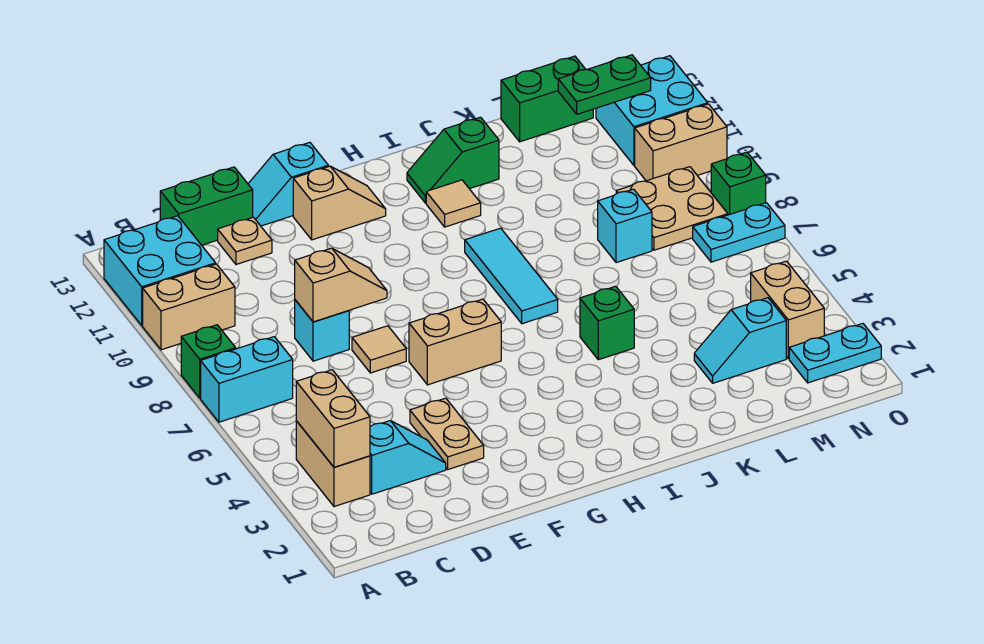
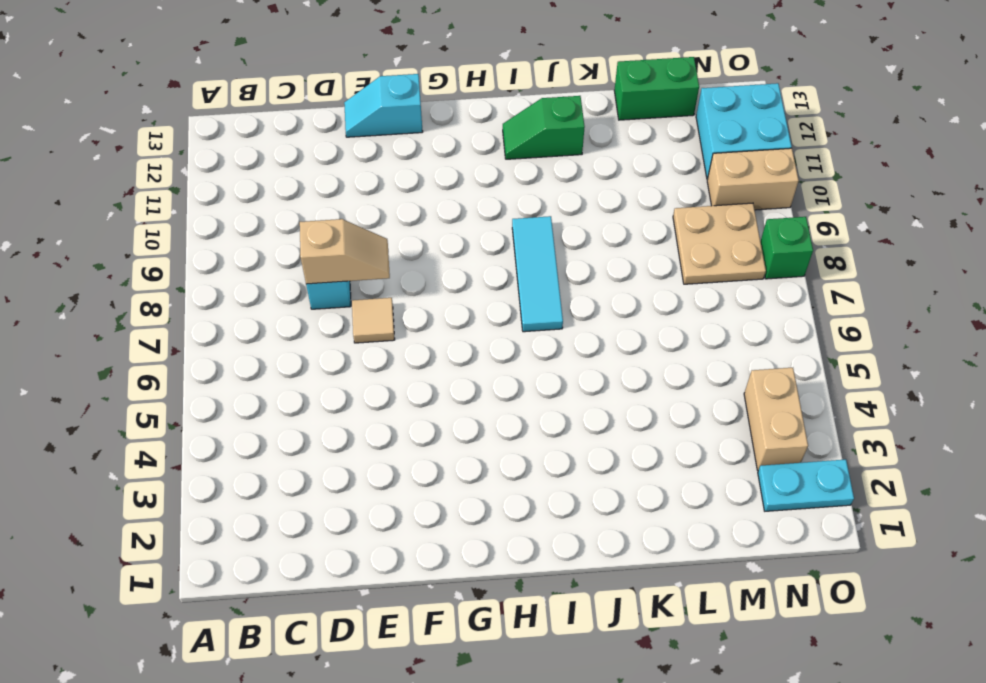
none -> cyan brick A7:B7 level 1
none -> green brick A8 level 1
none -> tan brick A10:B10 level 1
none -> cyan brick A11:B12 level 1

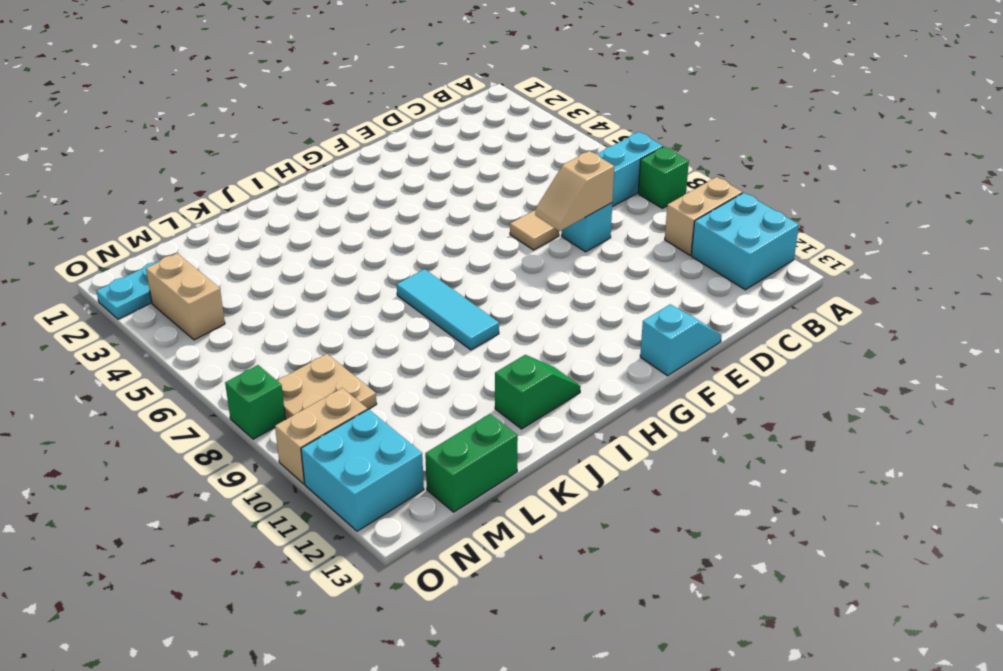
none -> tan brick B3:B4 level 1
none -> cyan slope C3:D3 level 1 top C
none -> green brick C13:D13 level 1
none -> tan plate D12 level 1

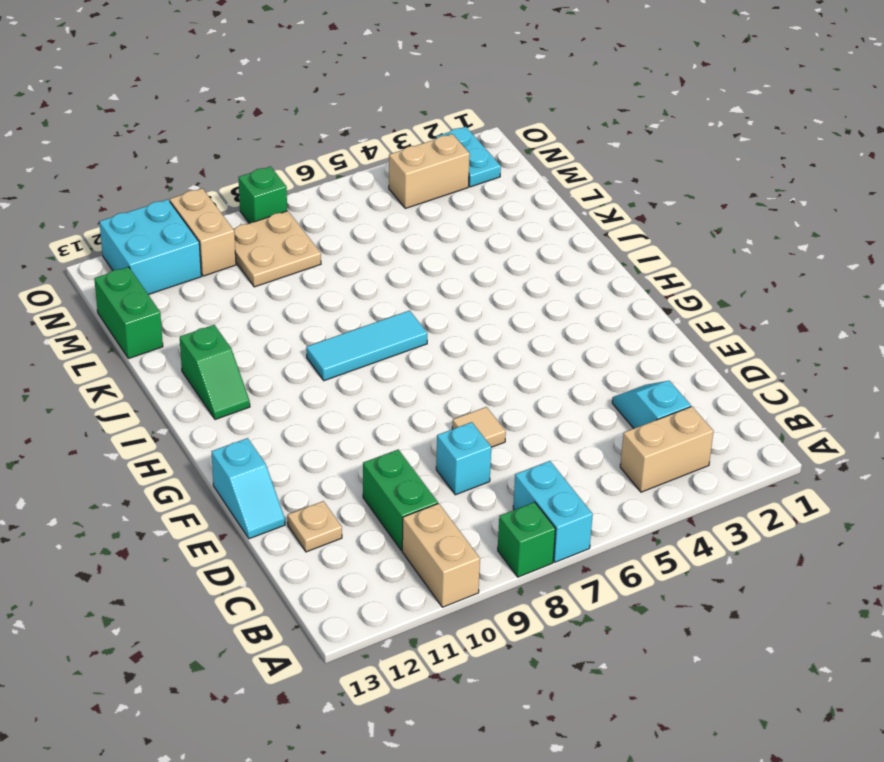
green brick C10:D10 level 1 -> green brick C13:D13 level 1
none -> cyan brick A11:B12 level 1
none -> tan plate E3:E4 level 1
none -> tan brick F6:G6 level 1
none -> tan slope F12:G12 level 1 top F

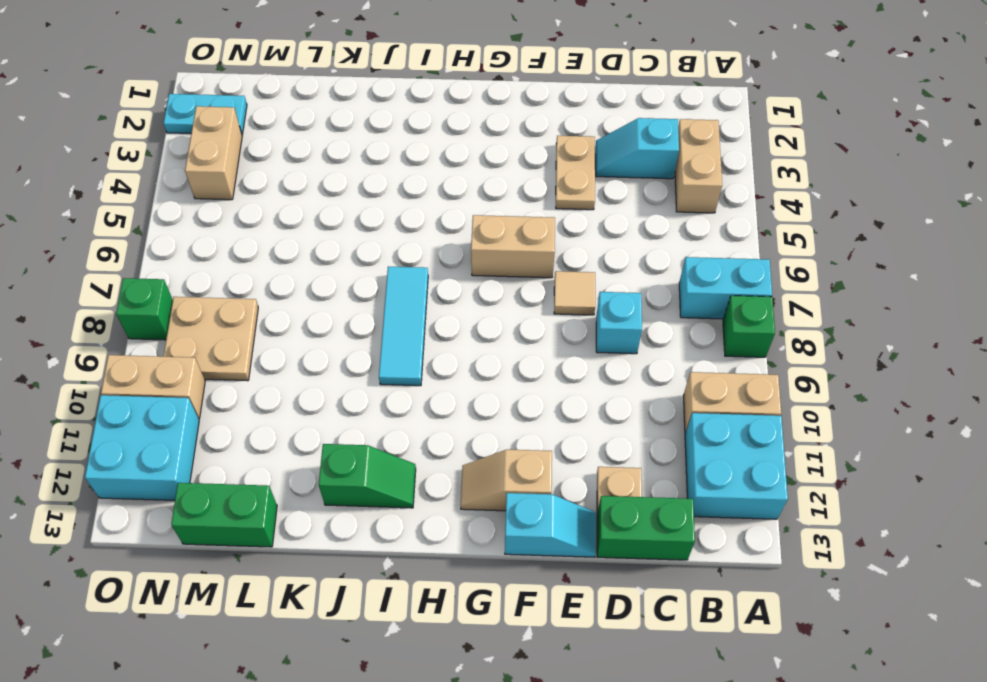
none -> tan tile I11 level 1
none -> green brick J5 level 1
none -> cyan slope L3:M3 level 1 top M
none -> cyan brick L8 level 1

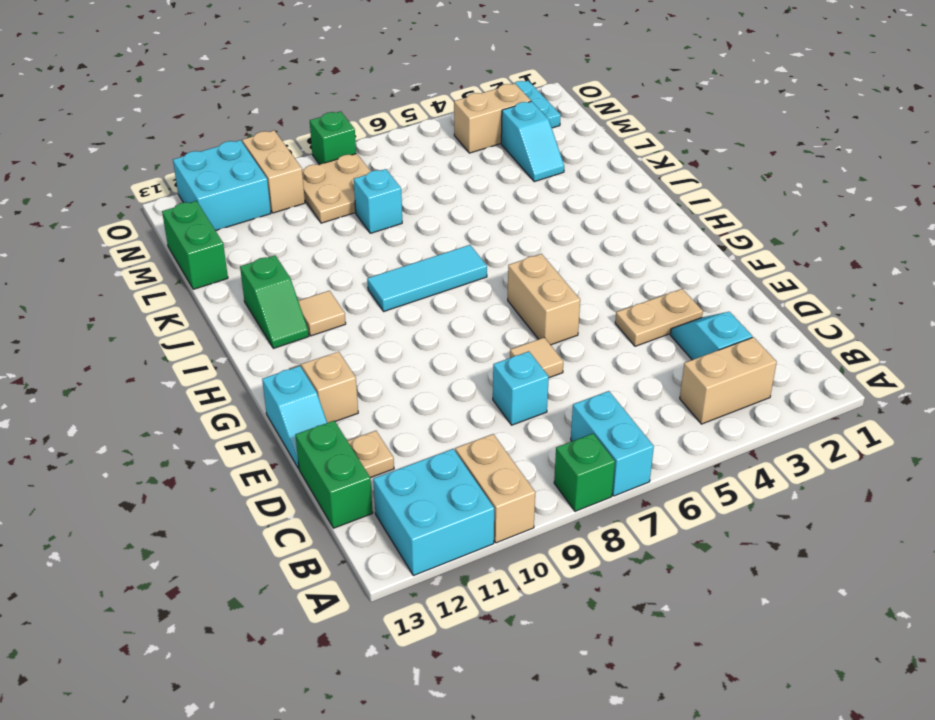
none -> green brick J5 level 1
none -> cyan plate N7:O7 level 1
none -> tan brick B3:B4 level 2
none -> tan slope D8:E8 level 2 top D

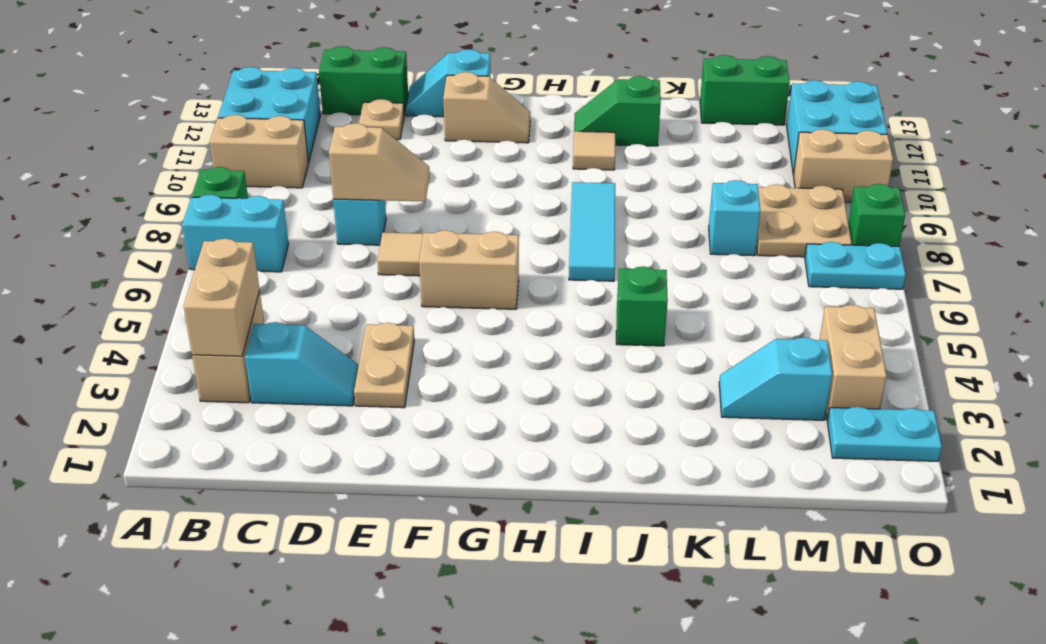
none -> green plate M12:N12 level 2

